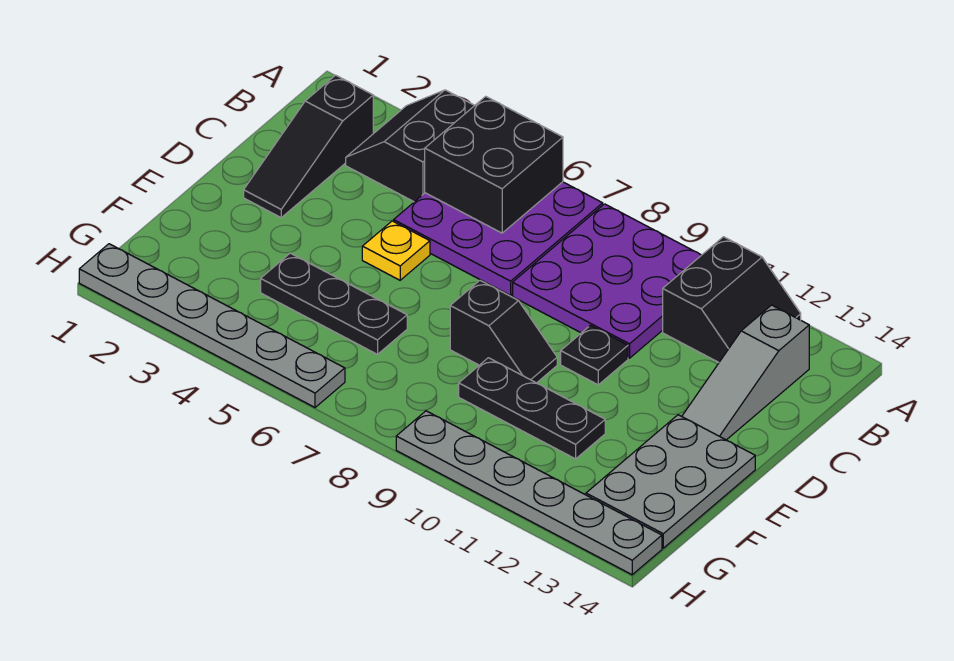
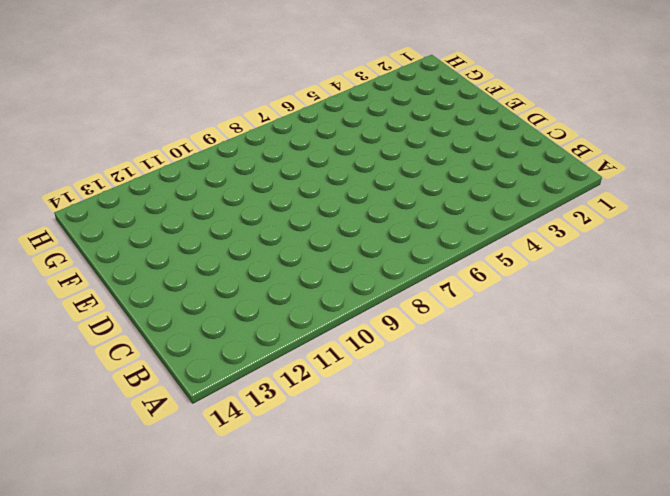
none -> black slope A3:B4 level 1 top 4
none -> purple plate A5:C7 level 1
none -> purple plate A8:C10 level 1

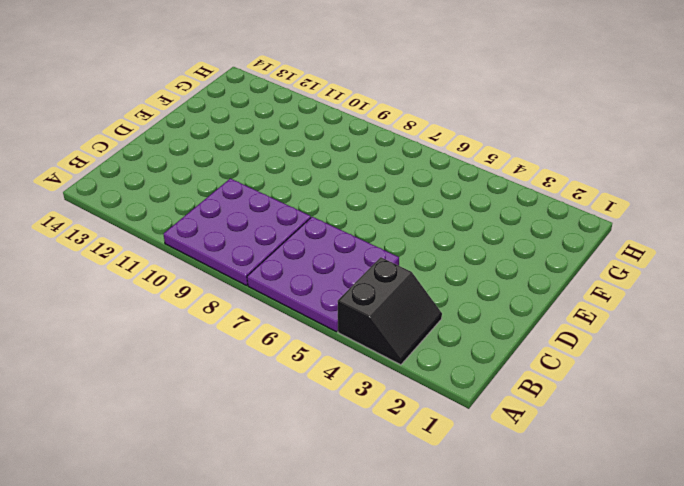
none -> black slope A11:B12 level 1 top 11
none -> black slope B2:D2 level 1 top B
none -> grey slope B13:D13 level 1 top B

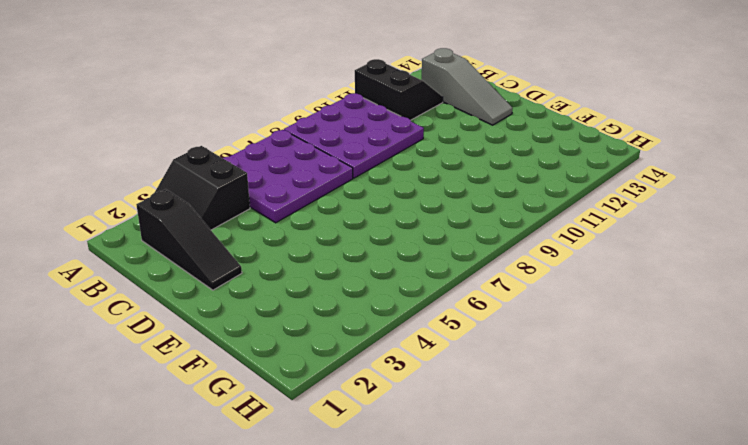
none -> yellow plate D5 level 1
none -> black plate D10 level 1
none -> black slope E8:E9 level 1 top 8

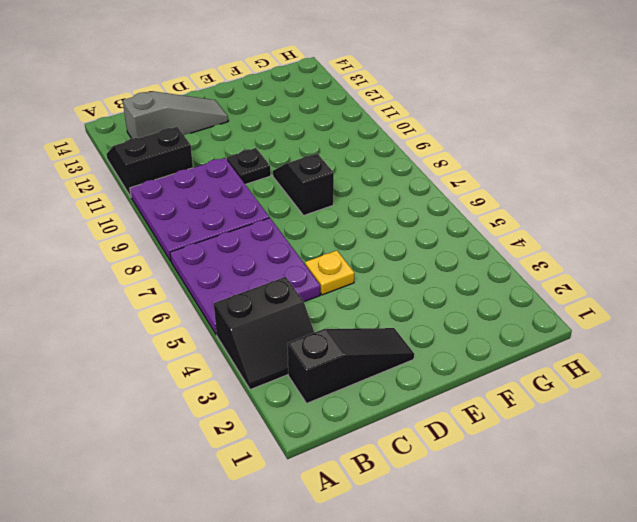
none -> grey plate E13:G14 level 1
none -> black plate F4:F6 level 1
none -> black plate F9:F11 level 1

